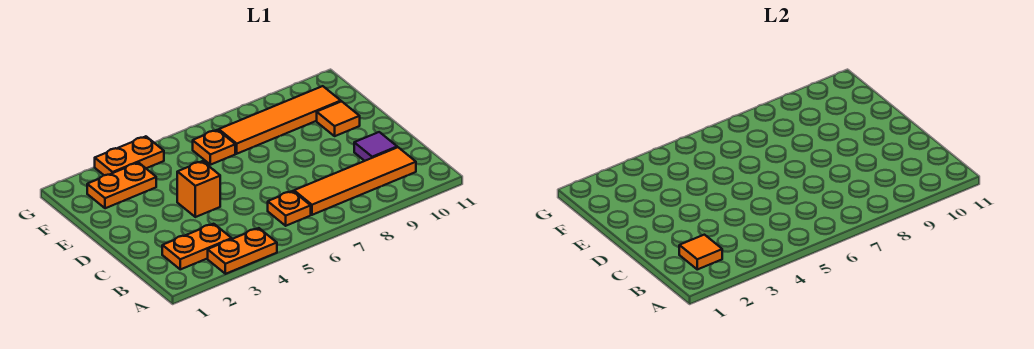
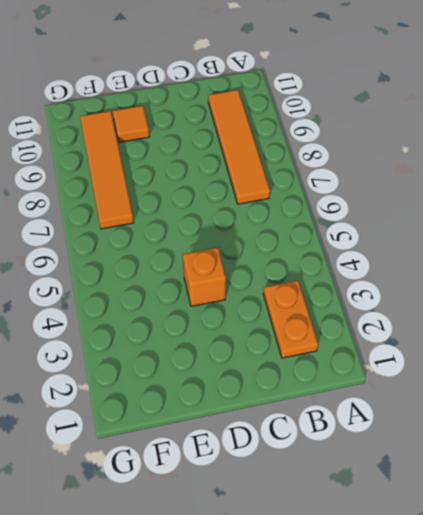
none -> orange plate A3:A4 level 1
none -> orange plate B6 level 1
none -> purple tile C10 level 1

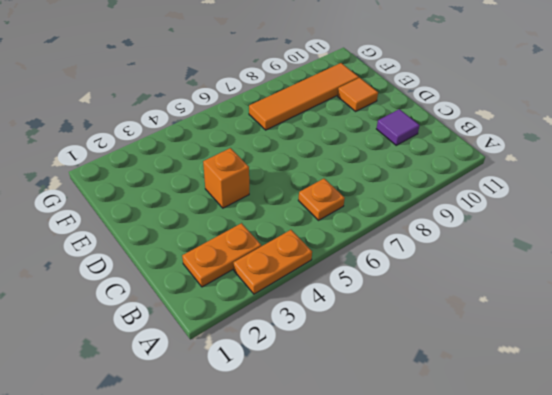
none -> orange tile B7:B10 level 1
none -> orange plate F2:F3 level 1
none -> orange plate F6 level 1

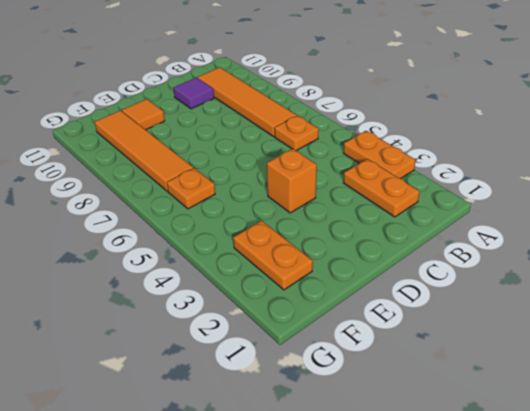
none -> orange plate G3:G4 level 1
none -> orange tile B2 level 2

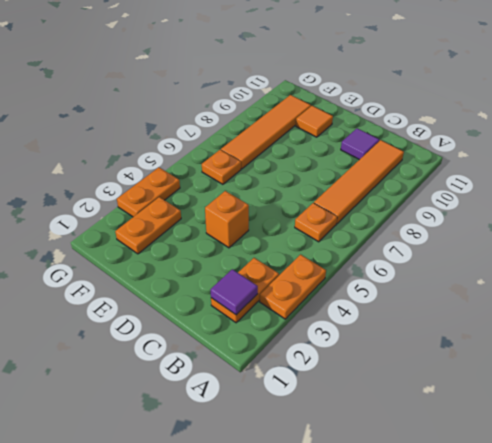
purple tile B2 level 2 -> orange tile B2 level 2

